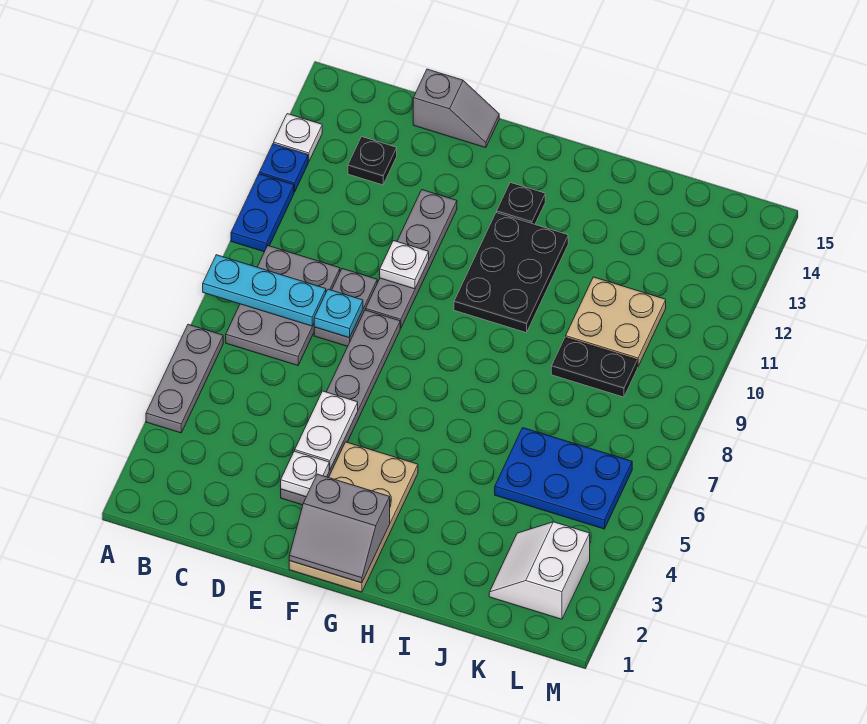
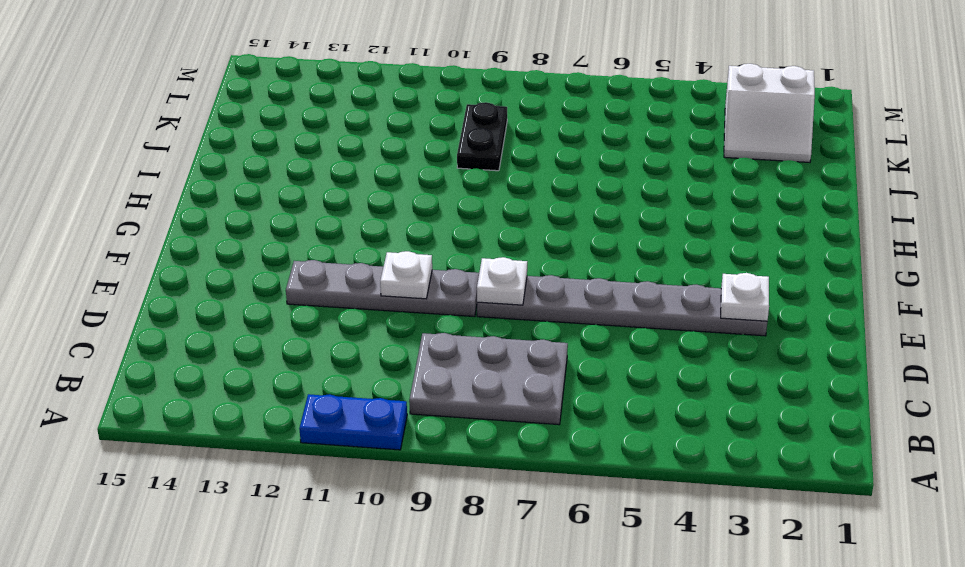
white plate E8 level 2 -> white plate A13 level 1
none -> grey plate A4:A6 level 1
none -> blue plate A12 level 1
none -> black plate C13 level 1

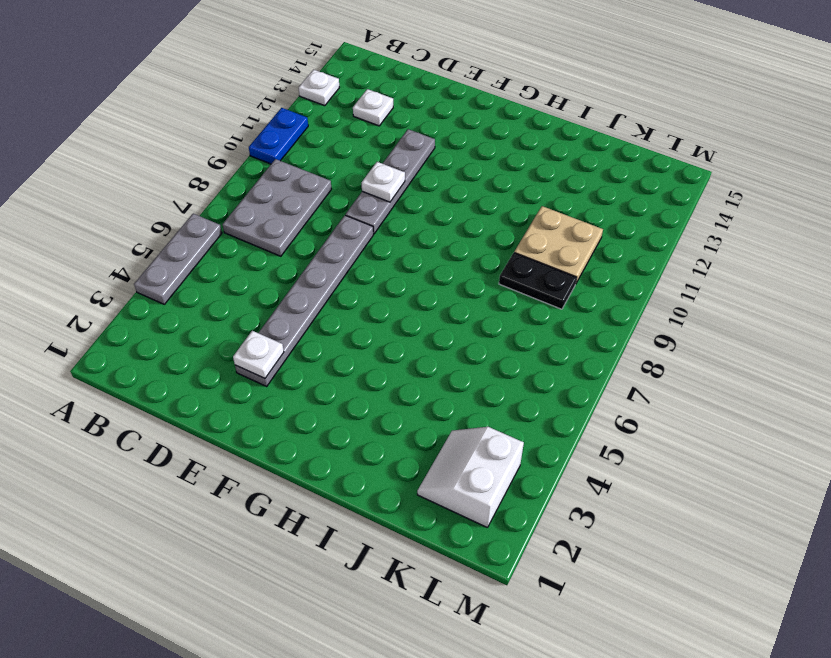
white plate C13 level 1 -> black plate C13 level 1
none -> blue plate A12 level 1
none -> grey plate D8:D9 level 1
none -> grey slope D15:E15 level 1 top D

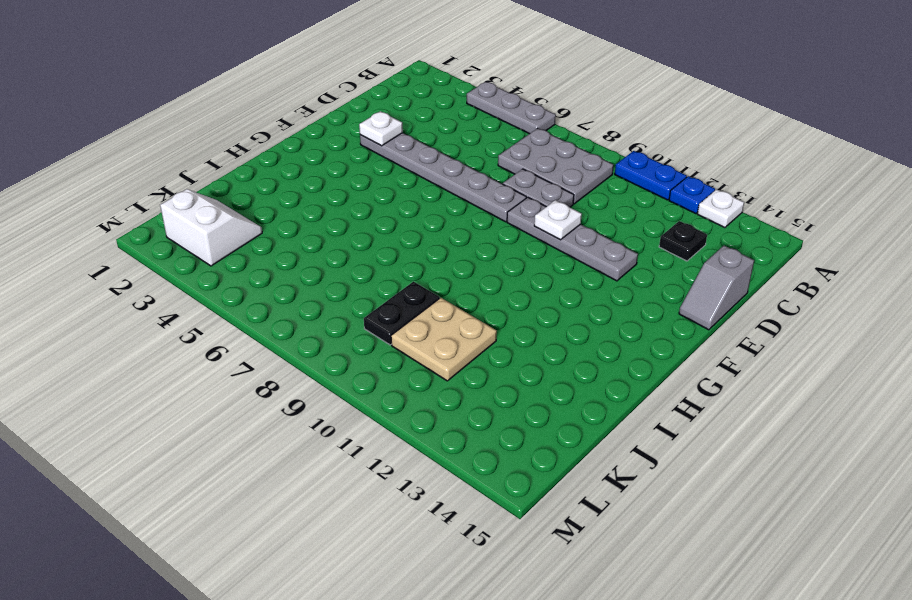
none -> tan plate F1:G4 level 1
none -> black plate G10:H12 level 1
none -> black plate G13 level 1

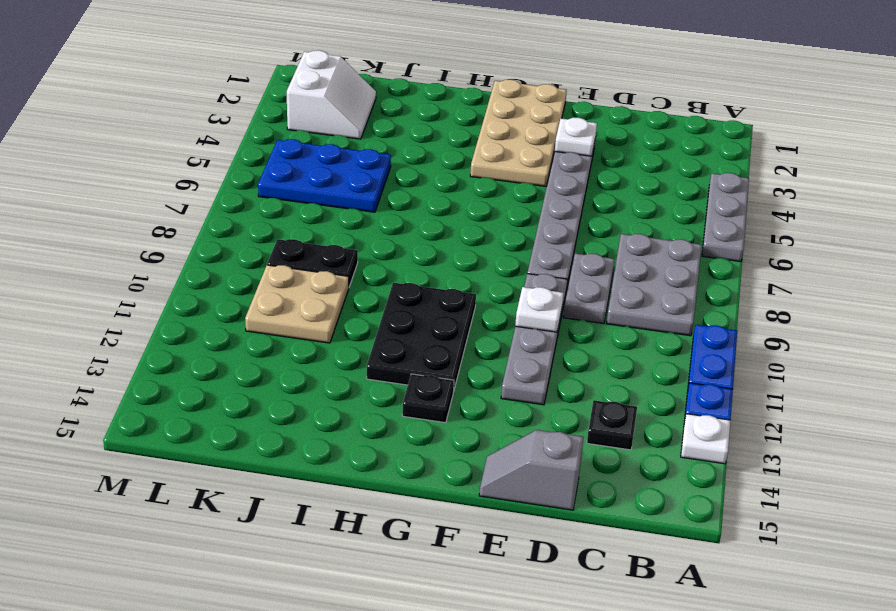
none -> cyan plate A8:C8 level 2
none -> cyan plate D8 level 2
none -> white plate E4:E5 level 2

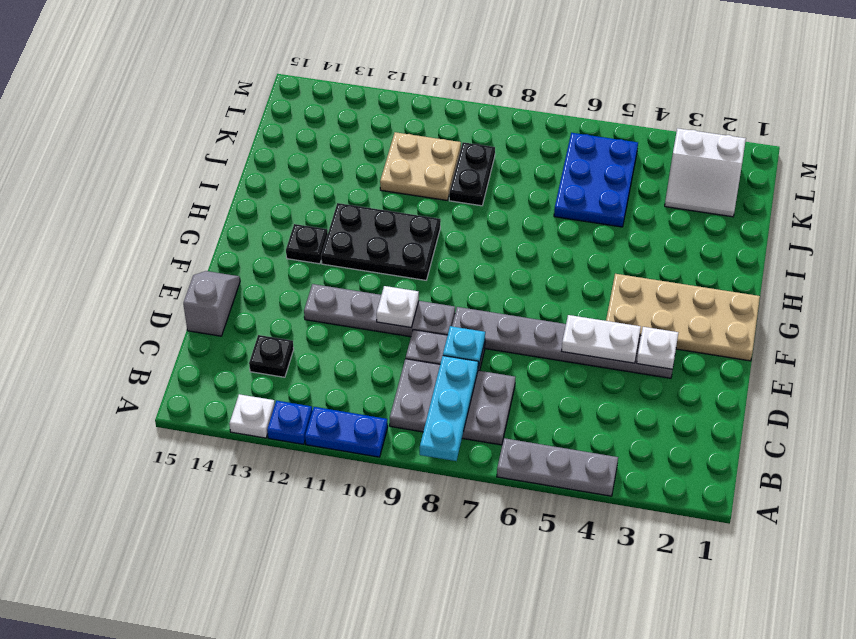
none -> grey slope F1:G2 level 2 top 2

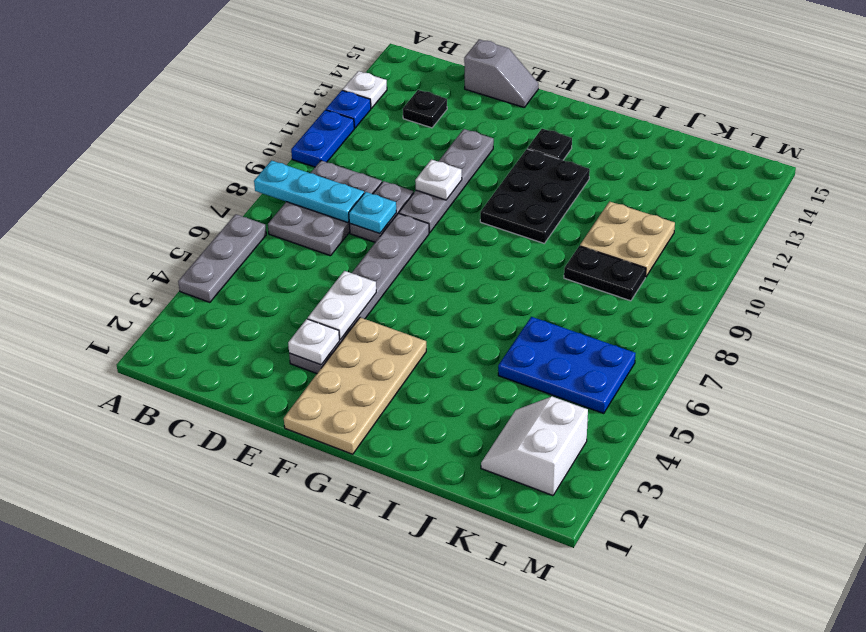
none -> grey slope F1:G2 level 2 top 2

